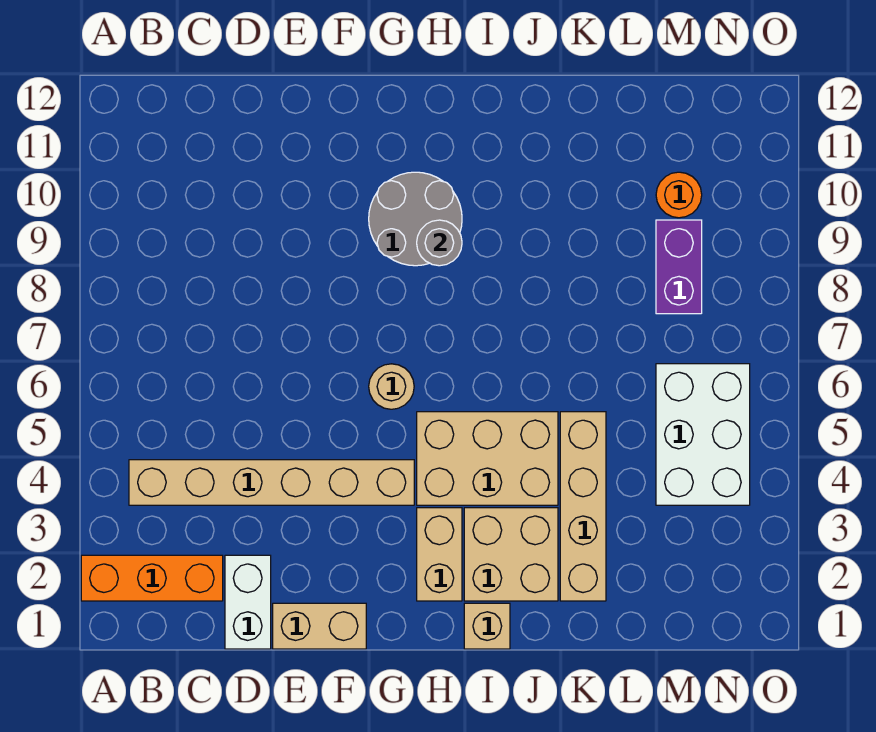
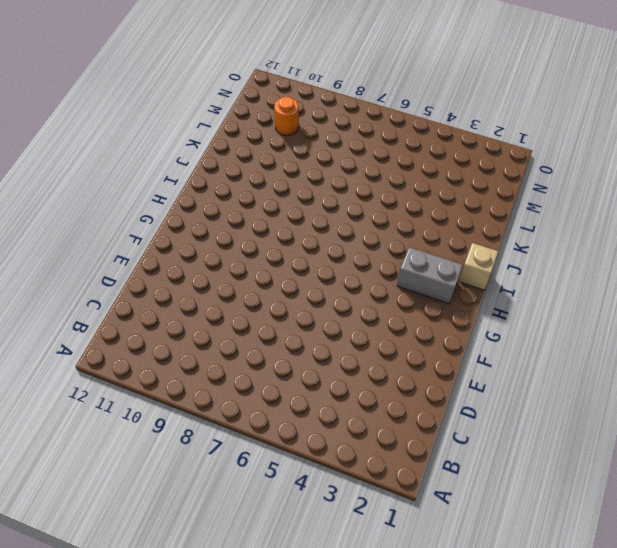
grey brick H2:H3 level 1 -> tan brick H2:H3 level 1
none -> orange brick A2:C2 level 1
none -> tan brick B4:G4 level 1
none -> white brick D1:D2 level 1

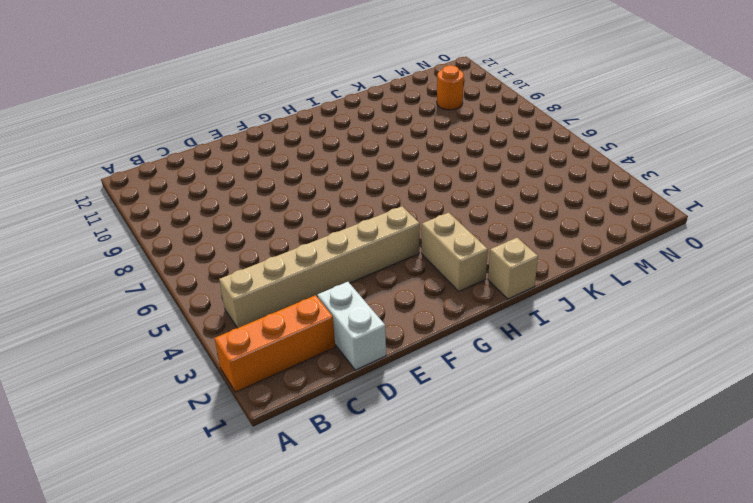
none -> tan brick E1:F1 level 1
none -> tan round brick G6 level 1
none -> grey round brick G9:H10 level 1

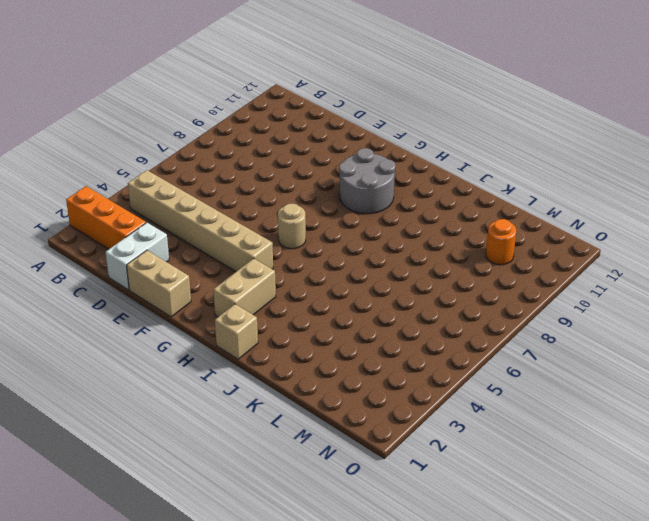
none -> tan brick H4:J5 level 1
none -> tan brick I2:J3 level 1
none -> tan brick K2:K5 level 1

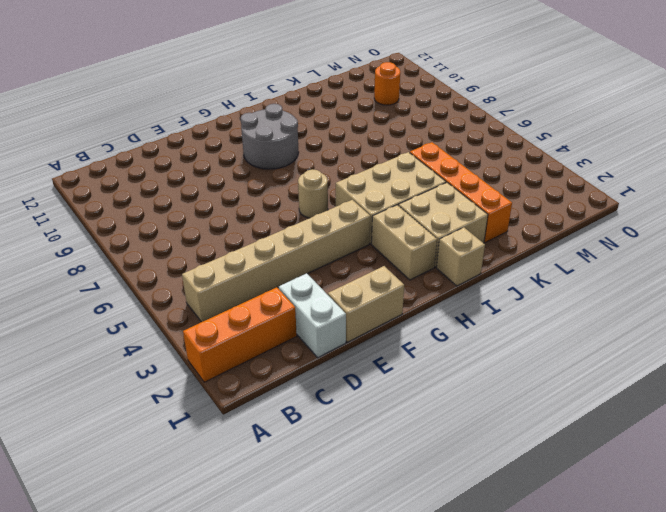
orange brick K2:K5 level 1 -> tan brick K2:K5 level 1
none -> white brick M4:N6 level 1
none -> purple brick M8:M9 level 1
none -> grey round brick H9 level 2

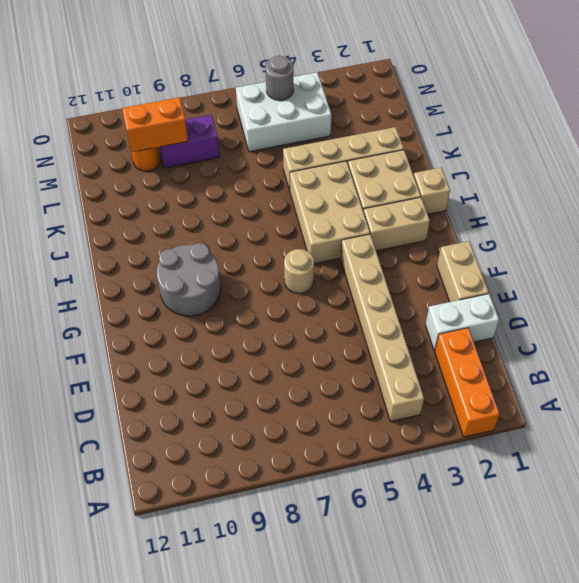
orange brick M9:M10 level 2 -> none
grey round brick N5 level 2 -> grey round brick H9 level 2

